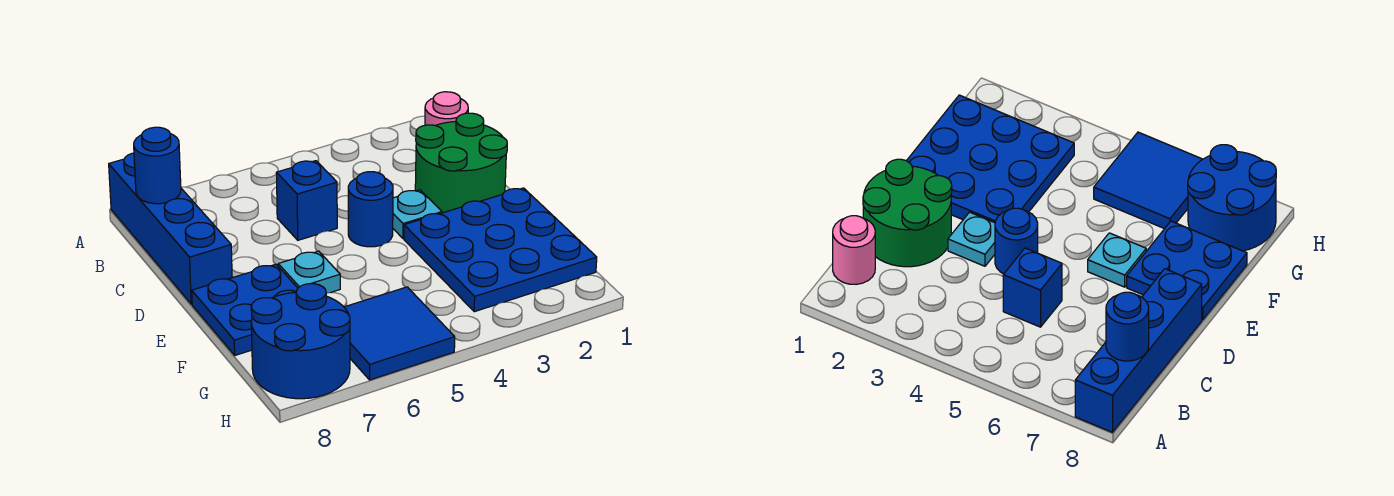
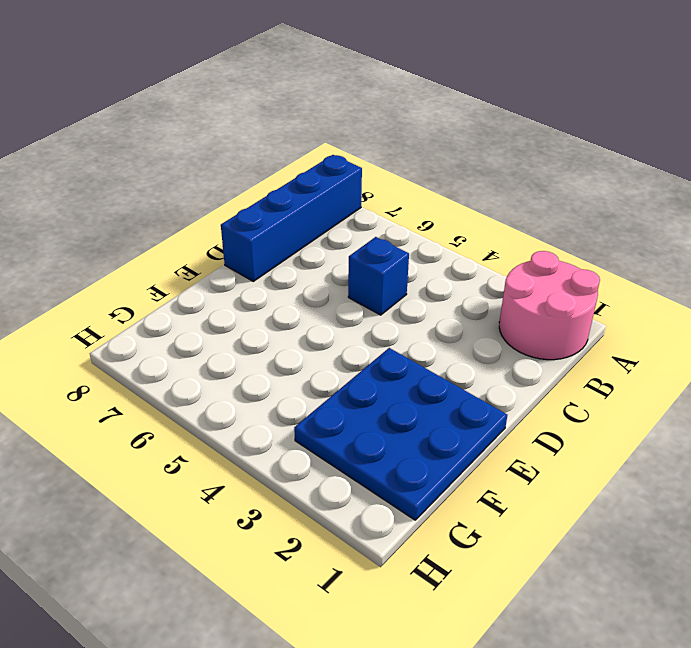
pink round brick A1:B2 level 1 -> pink round brick B1 level 1
none -> green round brick C1:D2 level 1
none -> cyan plate D3 level 1
none -> blue round brick D4 level 1

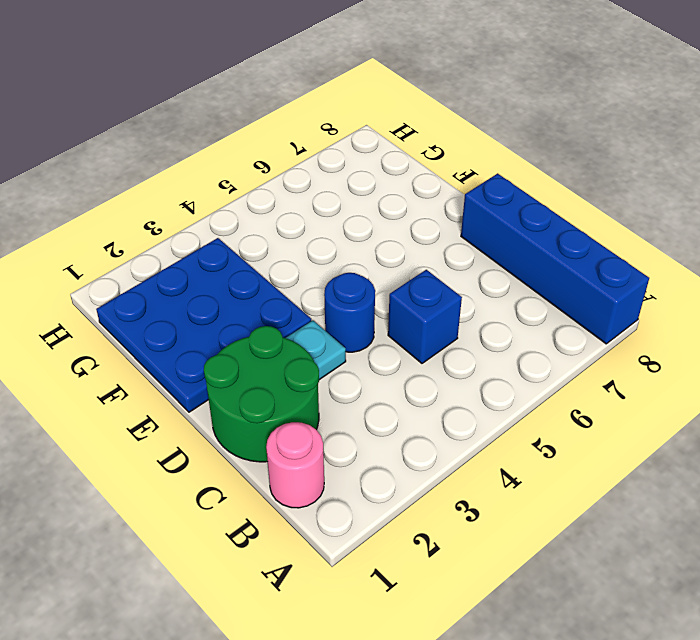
none -> cyan plate E6 level 1
none -> blue plate E7:F8 level 1
none -> blue tile G5:H6 level 1

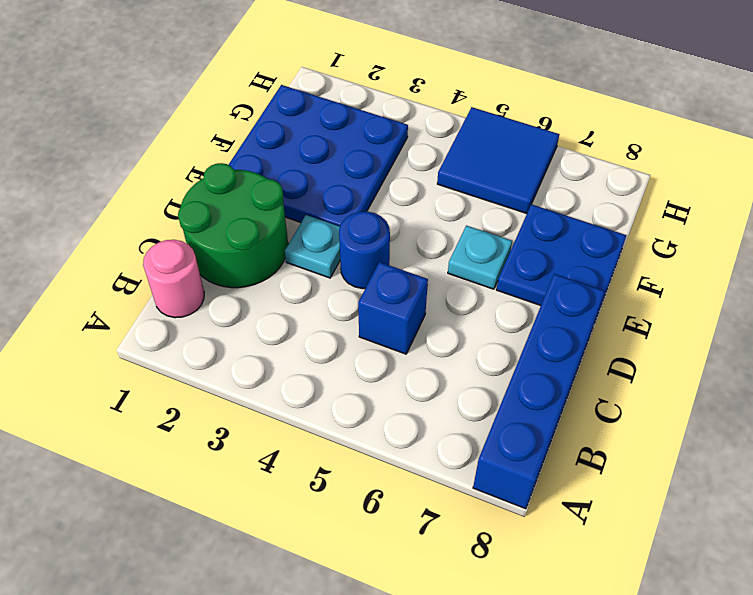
none -> blue round brick G7:H8 level 1
none -> blue round brick B8 level 2

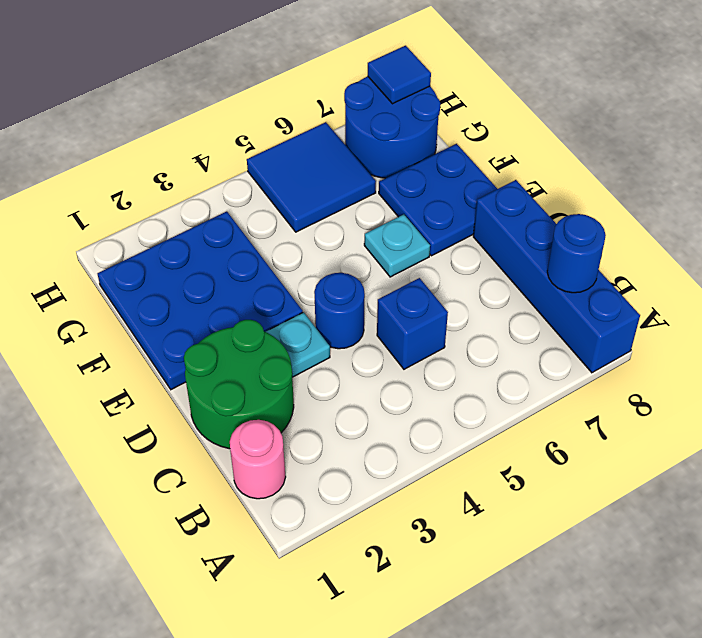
blue tile H8 level 2 -> none

